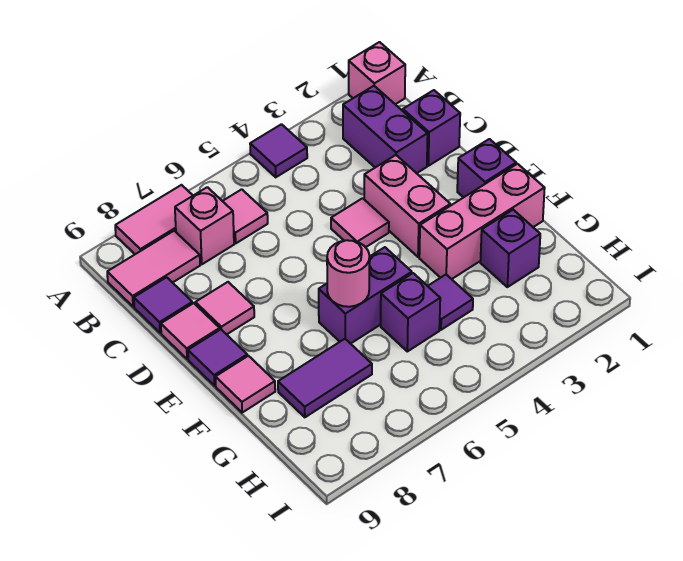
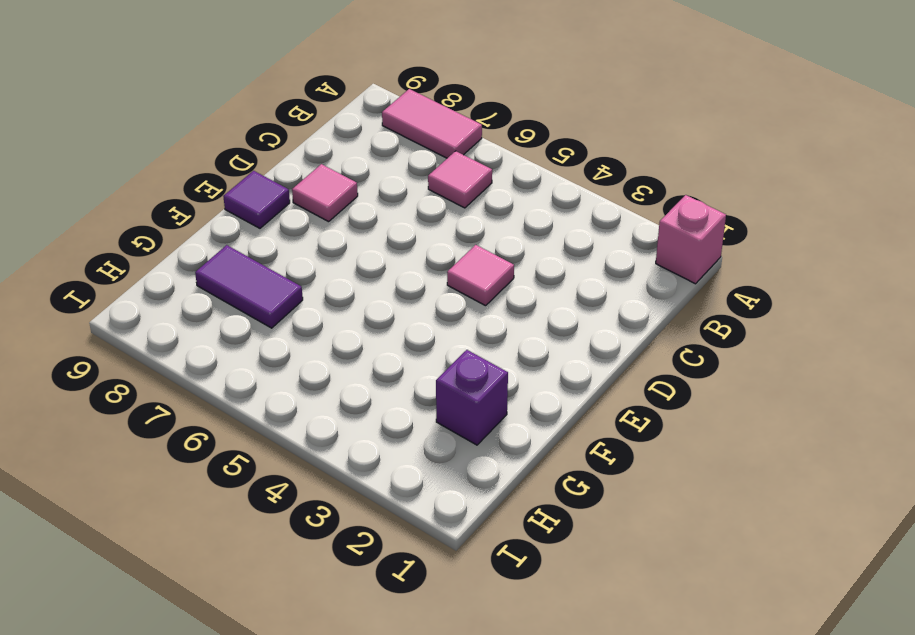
none -> purple tile A4 level 1
none -> purple brick B2:C2 level 1
none -> pink brick B7 level 1

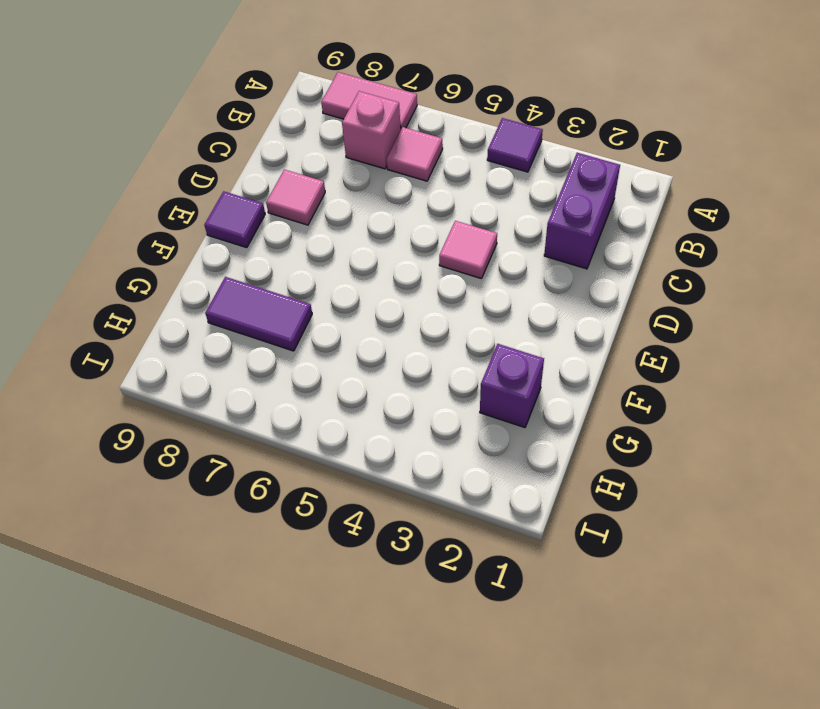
none -> pink brick A1 level 1
none -> pink tile B8:B9 level 1
none -> purple brick C1 level 1

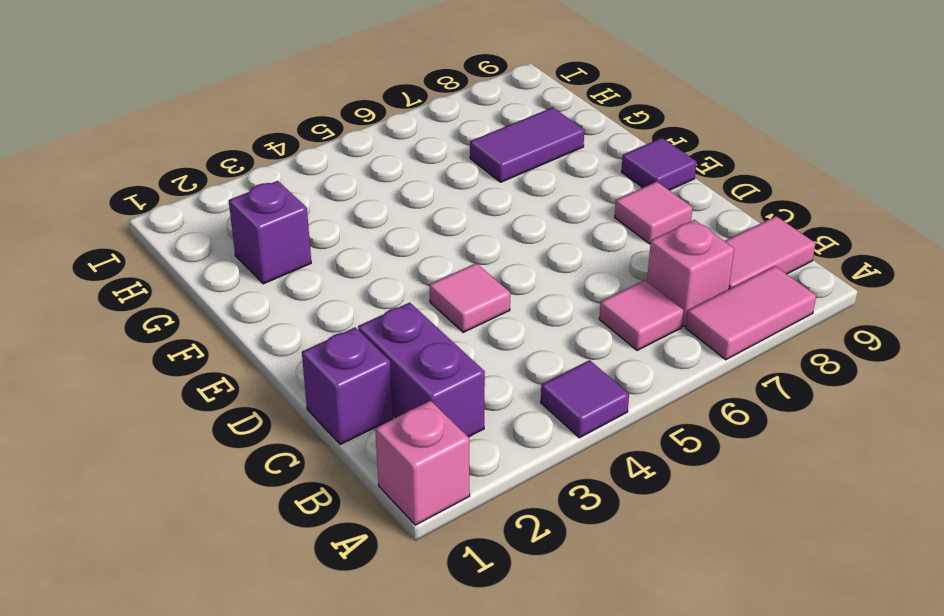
none -> purple tile C9 level 1
none -> pink brick D3:E3 level 1
none -> pink tile D9 level 1

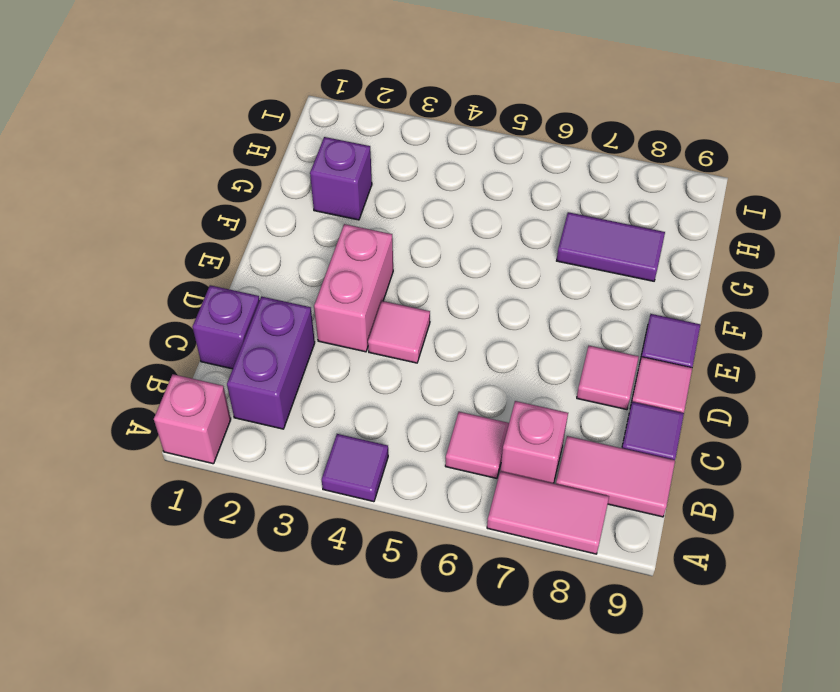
none -> purple brick E1 level 1
none -> pink brick F1:F3 level 1
none -> purple brick F5:F6 level 1

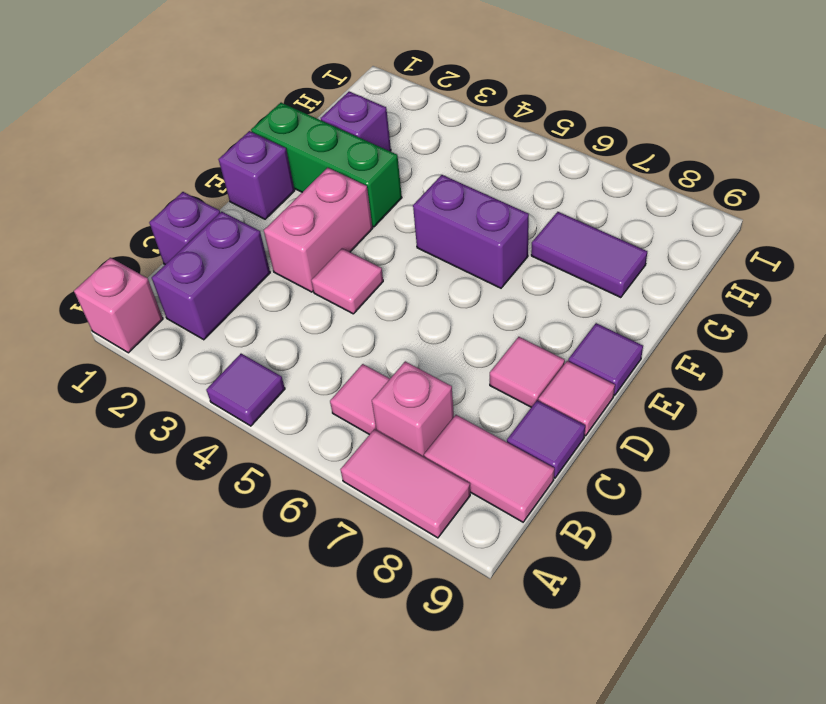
green brick F1:F3 level 1 -> pink brick F1:F3 level 1
none -> pink tile F9 level 1
none -> purple tile G4 level 1
none -> purple brick G5 level 1

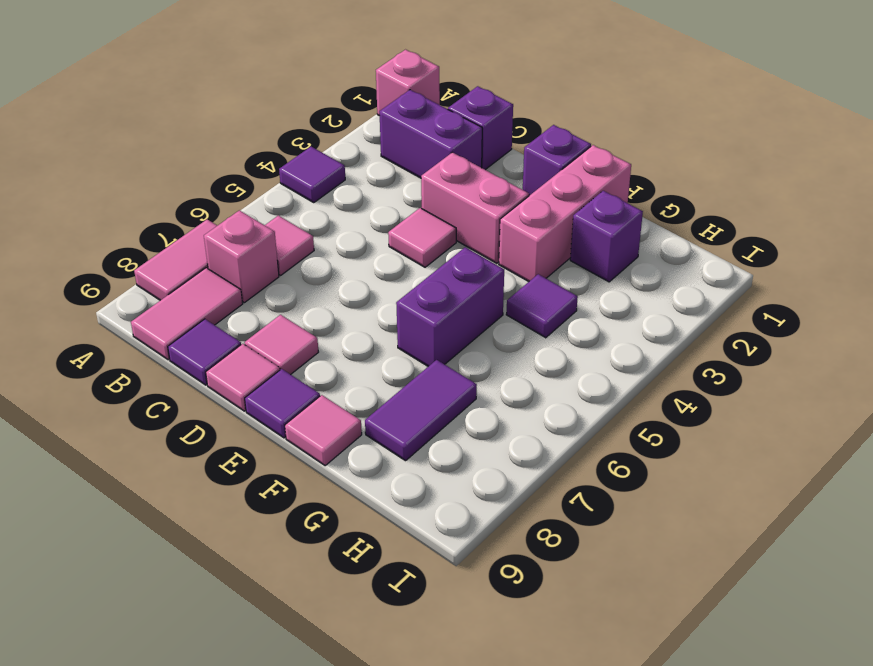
none -> purple brick G5 level 1
none -> pink round brick F6 level 2

